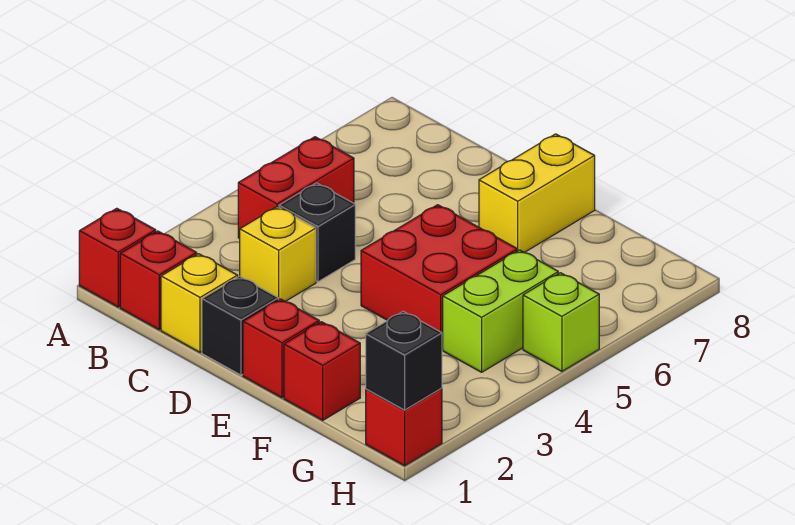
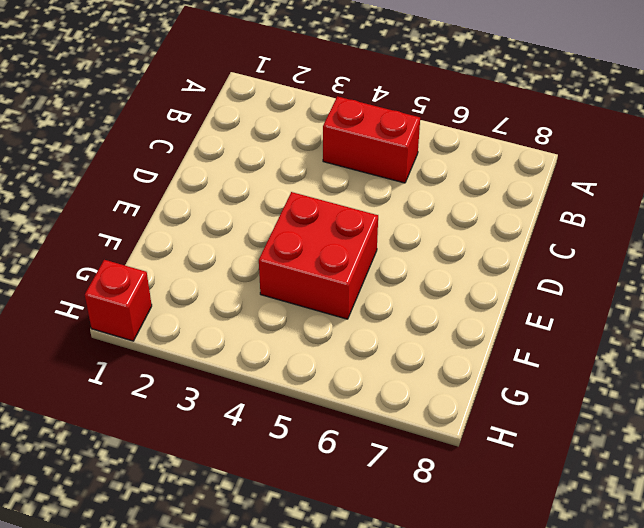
none -> red brick A1 level 1
none -> red brick B1 level 1
none -> yellow brick C1 level 1

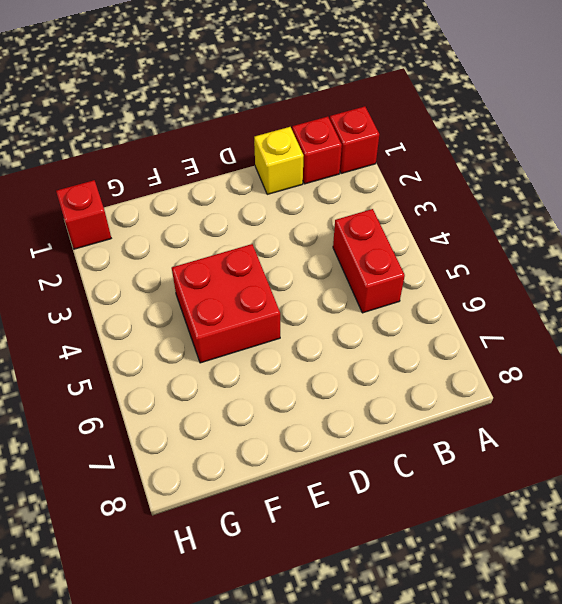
none -> yellow brick C3 level 1
none -> black brick C4 level 1
none -> black brick D1 level 1

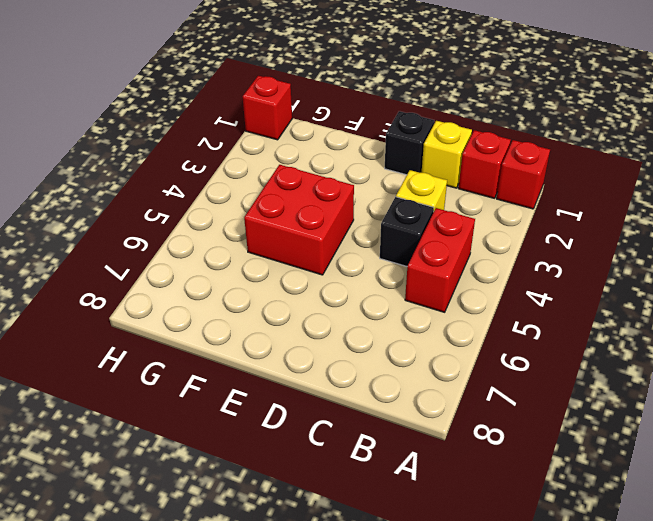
none -> red brick E1 level 1
none -> yellow brick E7:E8 level 1
none -> red brick F1 level 1

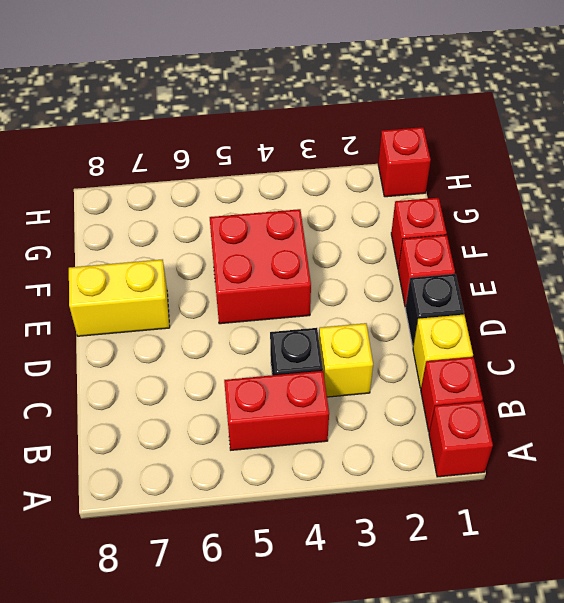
none -> lime brick G4:G5 level 1
none -> lime brick H5 level 1
none -> black brick H1 level 2

